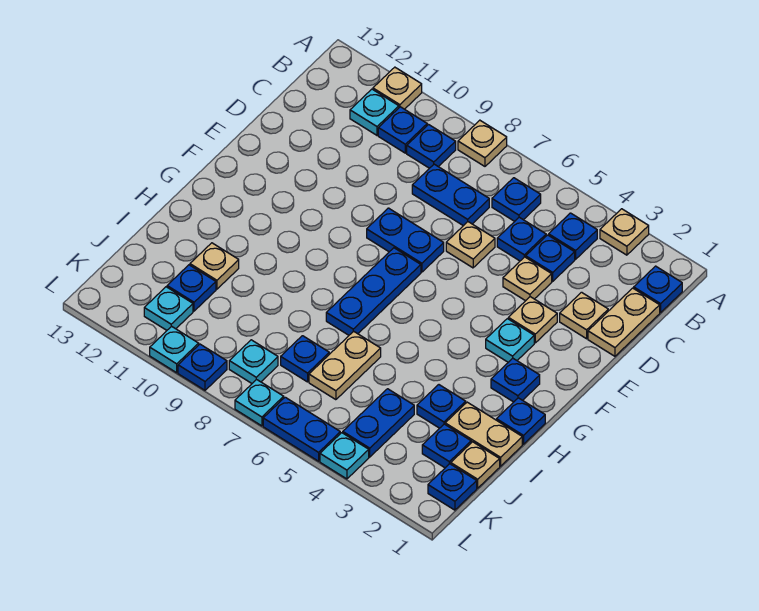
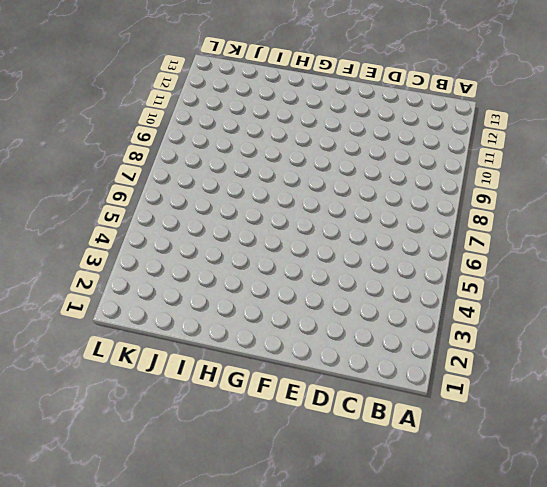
none -> tan plate A3 level 1
none -> tan plate A8 level 1
none -> tan plate A11 level 1
none -> blue plate B1 level 1

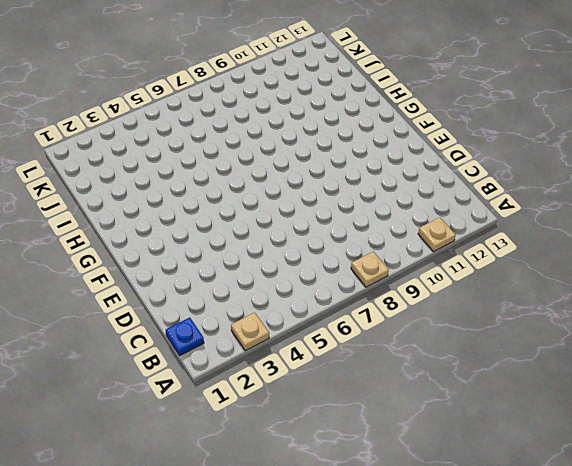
none -> blue plate B4 level 1
none -> blue plate B6 level 1
none -> blue plate B9 level 1
none -> blue plate B10 level 1

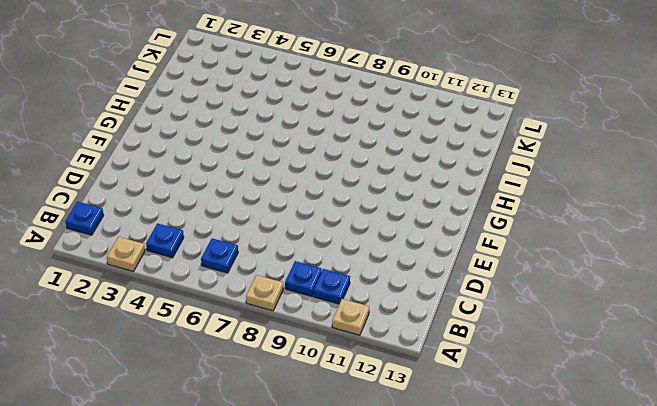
none -> cyan plate B11 level 1
none -> tan plate C1:D1 level 1
none -> blue plate C4 level 1
none -> blue plate C5 level 1

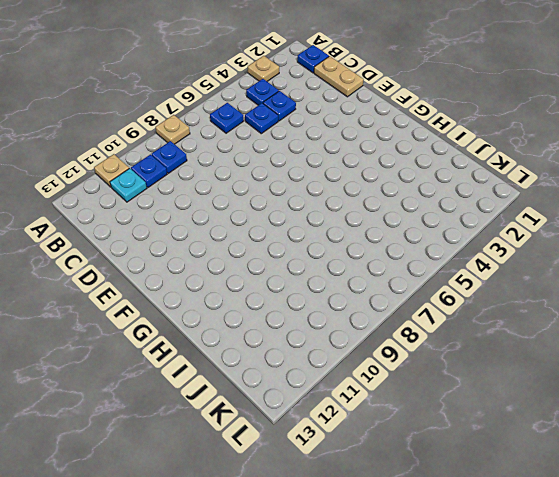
none -> blue plate C7:C8 level 1
none -> tan plate D2 level 1
none -> tan plate D4 level 1
none -> tan plate D6 level 1

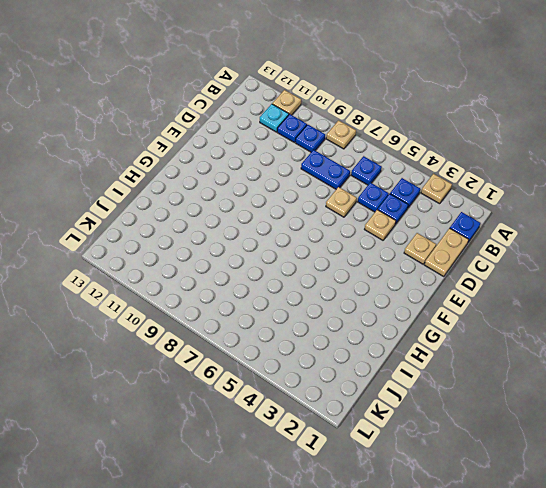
none -> tan plate E3 level 1
none -> blue plate E7:E8 level 1
none -> cyan plate F3 level 1
none -> blue plate F7:H7 level 1

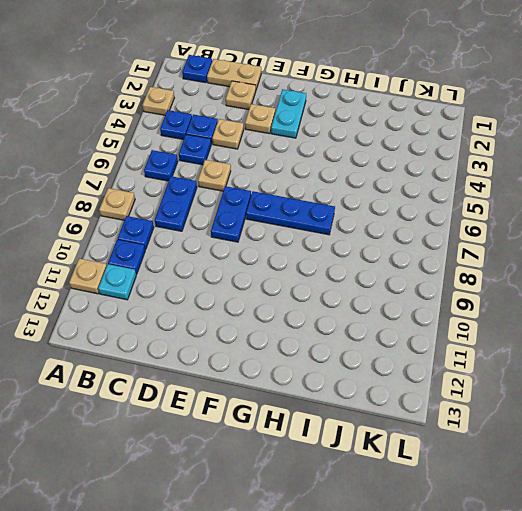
cyan plate F2:F3 level 1 -> cyan plate F3 level 1
none -> blue plate G2 level 1
none -> blue plate H1 level 1
none -> tan plate I1:I2 level 1
none -> blue plate I3 level 1

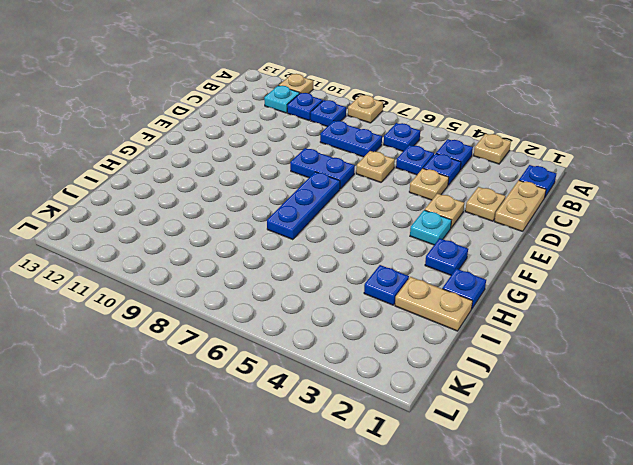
none -> tan plate I6:J6 level 1
none -> tan plate I11 level 1
none -> tan plate J1 level 1
none -> blue plate J2 level 1

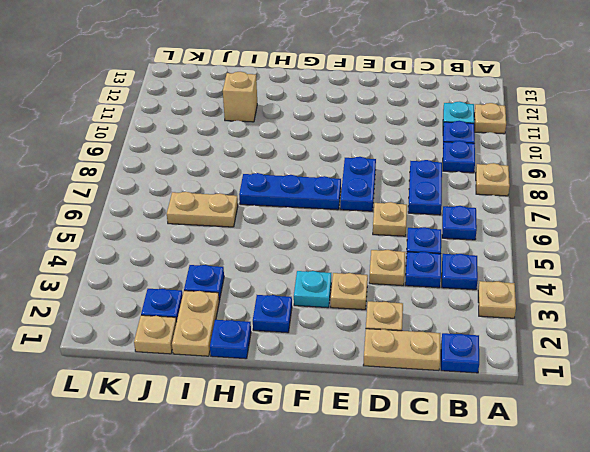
tan brick I11 level 1 -> tan plate I11 level 1
none -> blue plate J4:K4 level 1
none -> blue plate J7 level 1
none -> blue plate J11 level 1
none -> blue plate K1 level 1

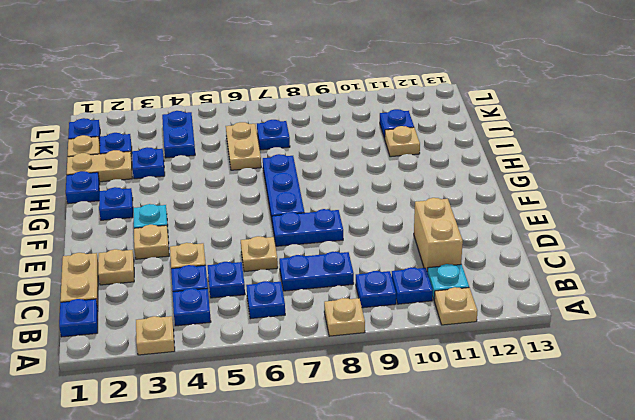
tan brick C11:D11 level 1 -> none
none -> cyan plate K8 level 1
none -> cyan plate K11 level 1
none -> cyan plate L4 level 1
none -> blue plate L5:L6 level 1

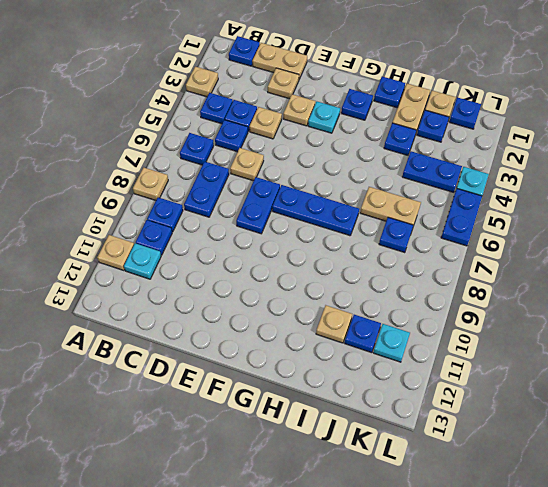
none -> cyan plate K8 level 1
none -> cyan plate L7 level 1
none -> blue plate L9 level 1
none -> cyan plate L10 level 1

